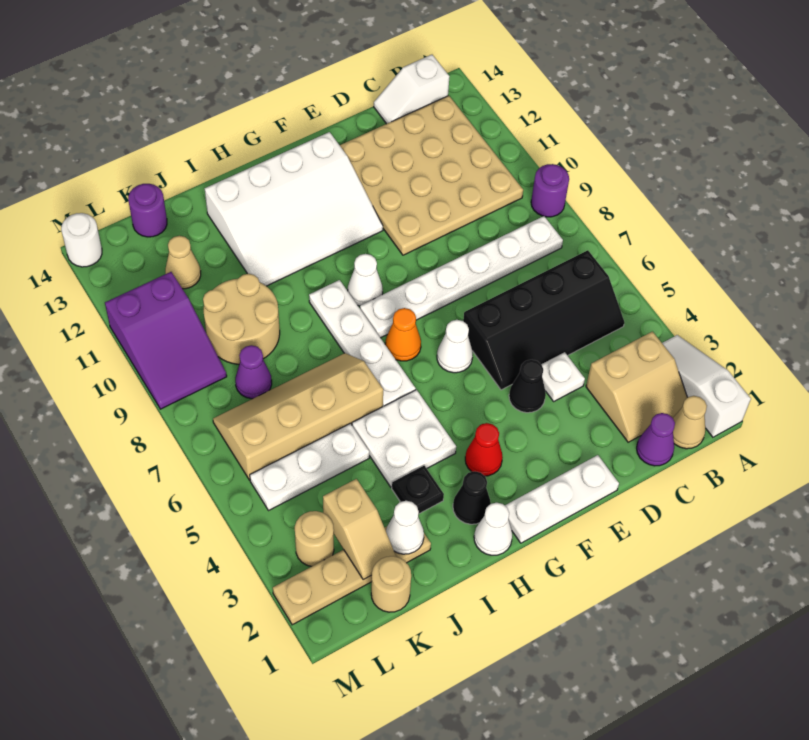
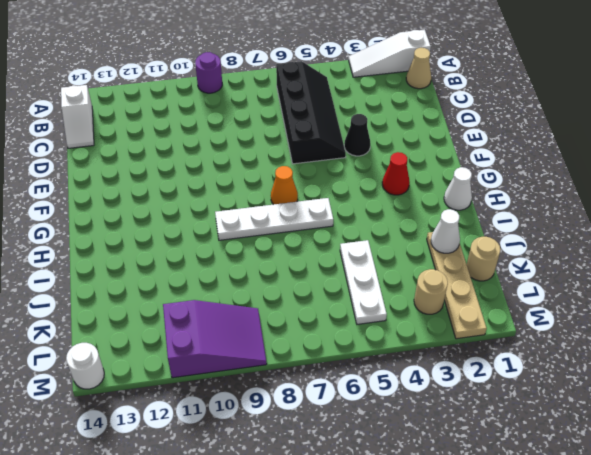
none -> tan slope B2:C3 level 1 top 3
none -> white plate B8:G8 level 1
none -> tan plate B10:E13 level 1
none -> purple cone C1 level 1

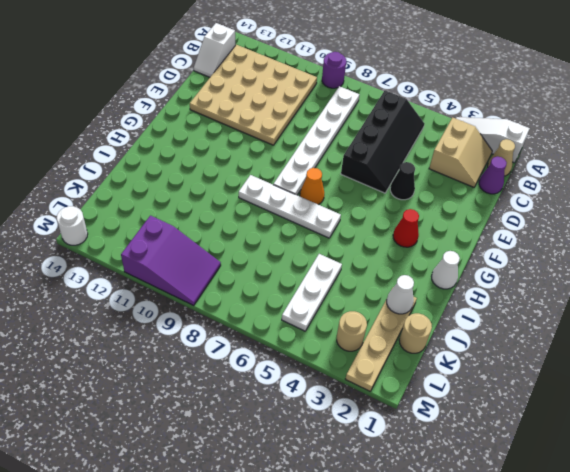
none -> white plate D4 level 1
none -> white plate E1:G1 level 1
none -> white cone F6 level 1
none -> white slope F11:I13 level 1 top 13

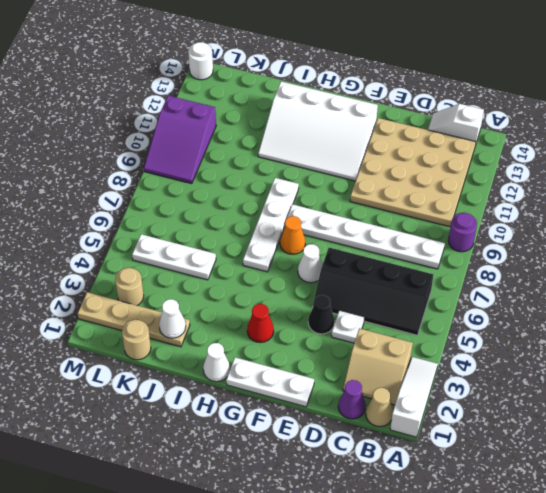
none -> white cone G9 level 1
none -> black cone H2 level 1
none -> white plate H4:I5 level 1
none -> black plate I3 level 1

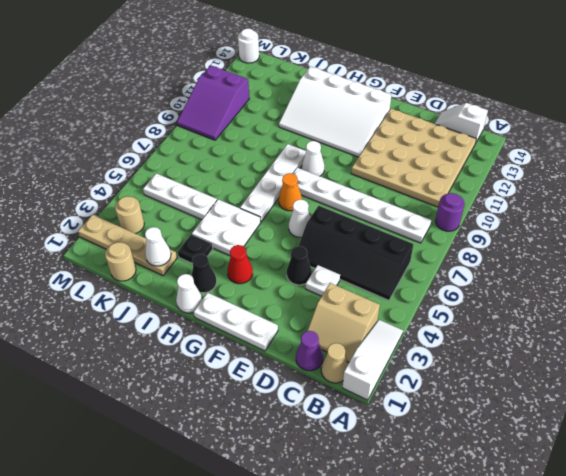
none -> tan slope I6:L7 level 1 top 6
none -> tan round brick J9:K10 level 1
none -> purple cone K8 level 1
none -> tan cone K12 level 1

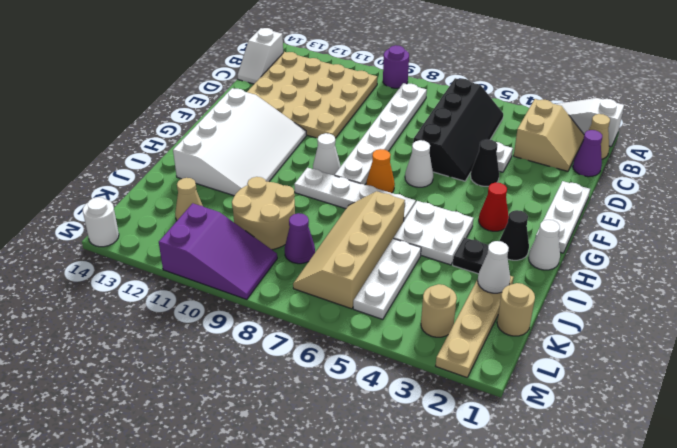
none -> purple round brick K14 level 1
none -> tan slope K2:K3 level 2 top 3

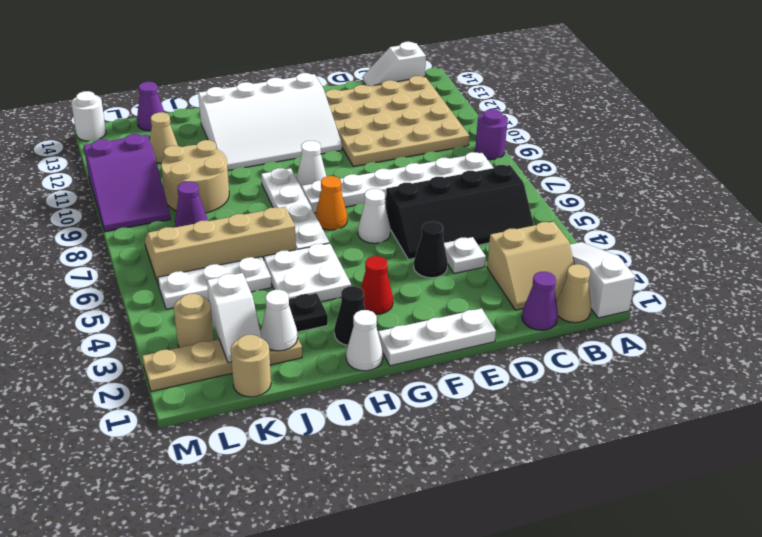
white slope K2:K3 level 2 top 3 -> tan slope K2:K3 level 2 top 3
purple cone K14 level 1 -> purple round brick K14 level 1

